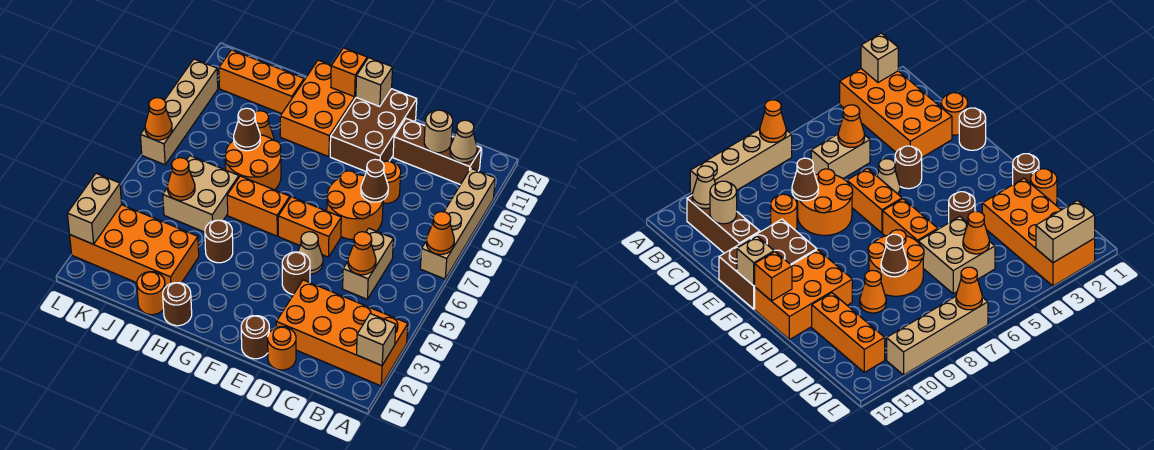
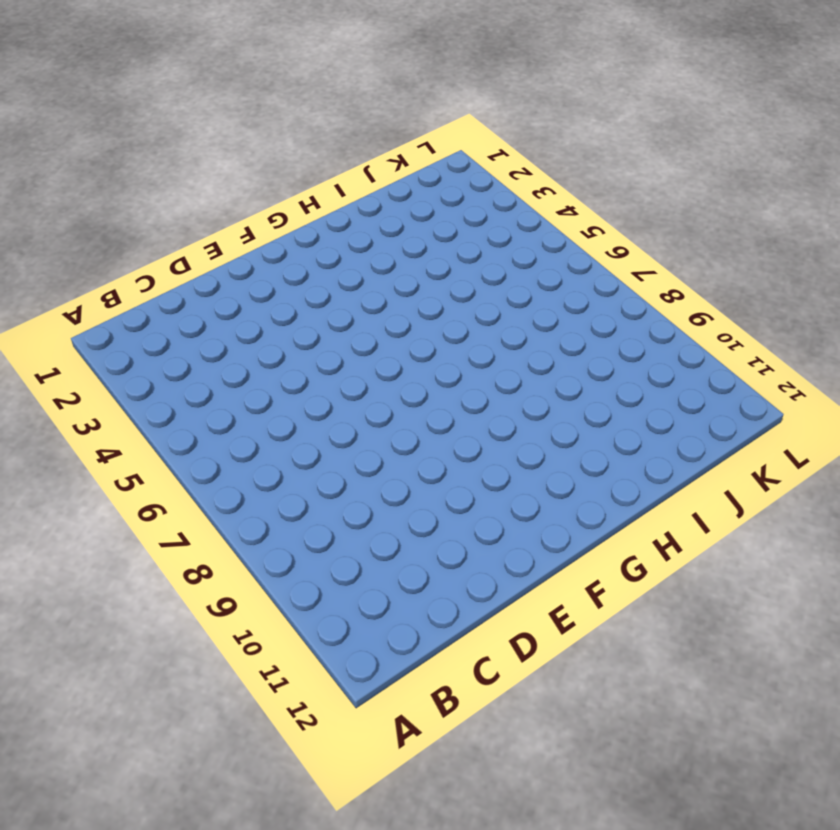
none -> orange brick A2:D3 level 1
none -> tan brick A7:A10 level 1
none -> brown brick B11:D11 level 1
none -> tan brick C5:C6 level 1

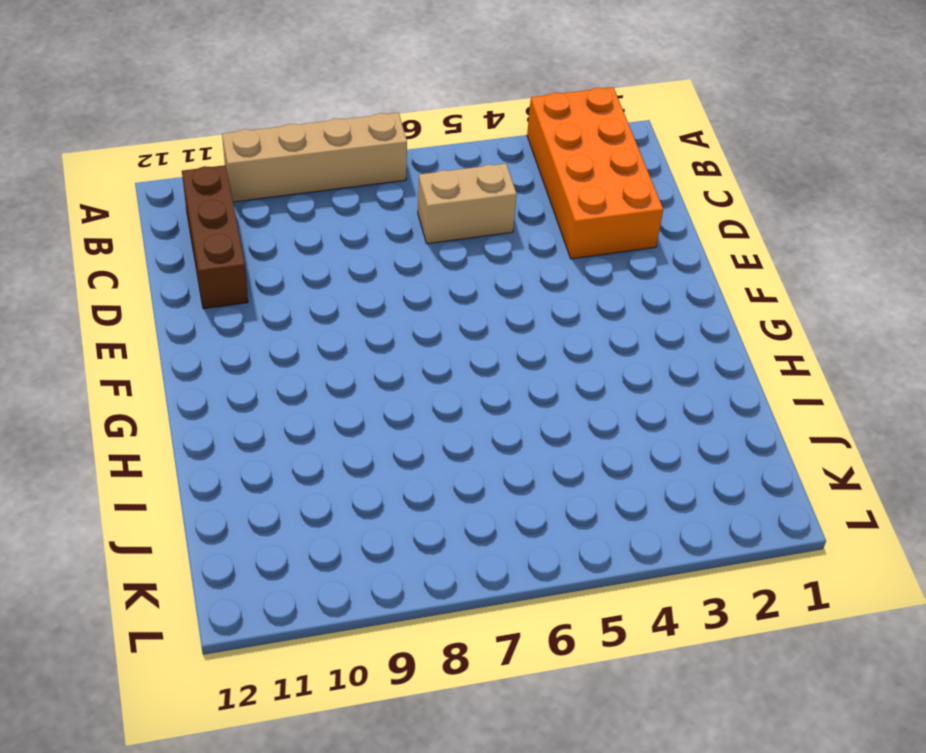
none -> orange round brick D1 level 1
none -> orange round brick D7:E8 level 1
none -> orange round brick D9 level 1
none -> brown round brick E1 level 1

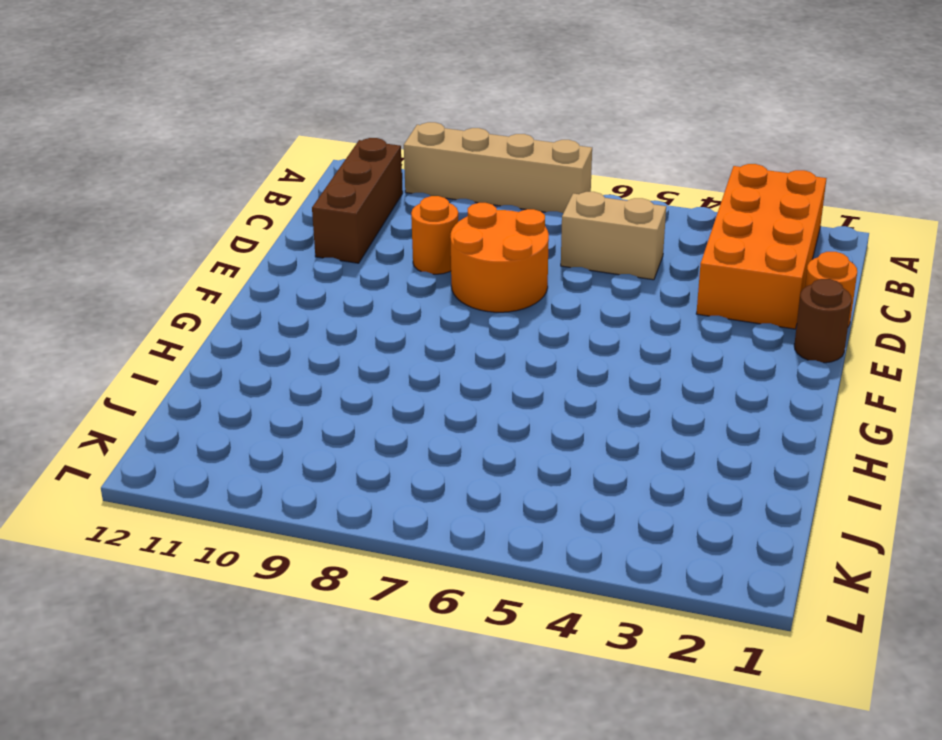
none -> brown round brick E4 level 1
none -> tan cone E5 level 1
none -> orange brick E6:F6 level 1
none -> brown brick E10:F12 level 1

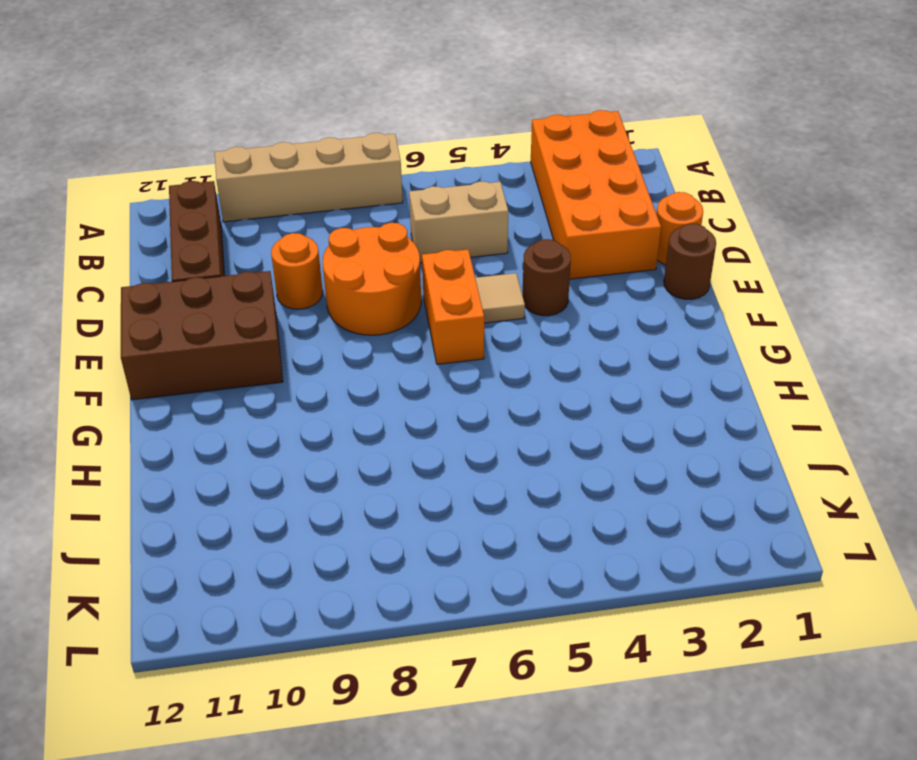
tan tile E5 level 1 -> tan cone E5 level 1
none -> orange brick G6:H6 level 1
none -> orange brick G10:H12 level 1
none -> brown round brick H1 level 1
none -> brown round brick H4 level 1

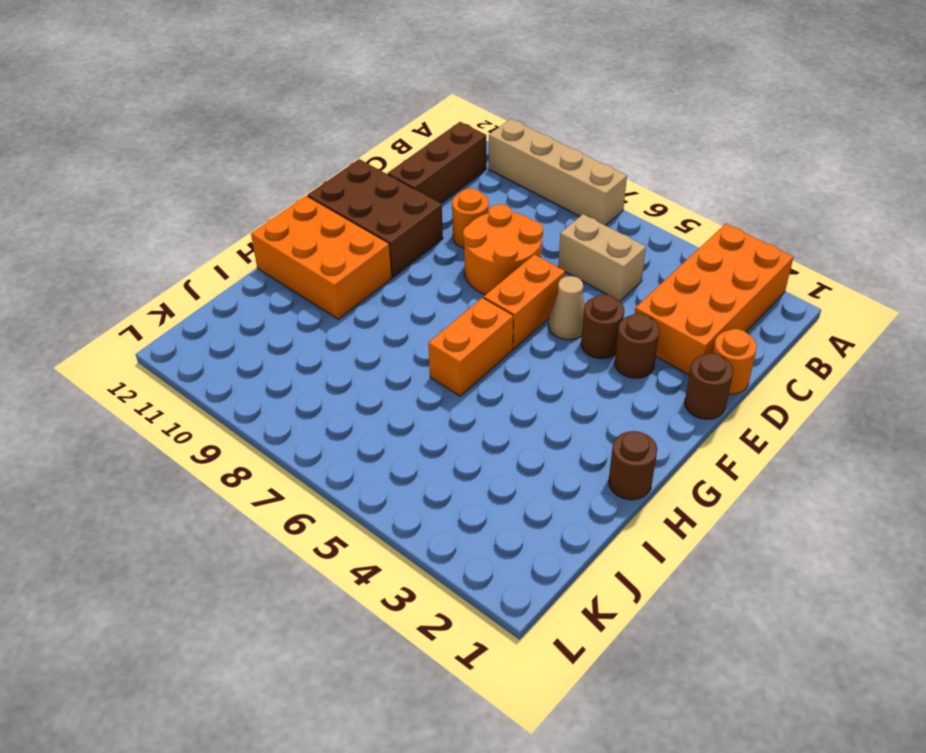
brown round brick E3 level 1 -> brown round brick H4 level 1
none -> orange round brick H7:I8 level 1
none -> orange round brick I1 level 1
none -> orange brick I2:L3 level 1
none -> tan brick I5:J6 level 1

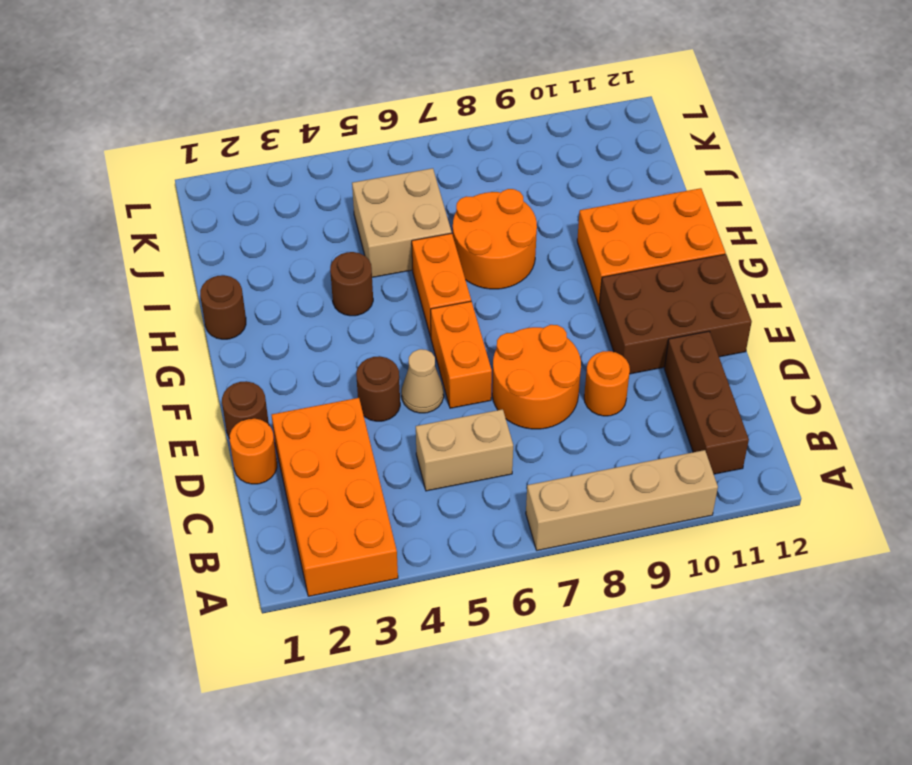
none -> orange round brick I1 level 1
none -> orange brick I2:L3 level 1
none -> orange cone I9 level 1
none -> orange brick I11:K11 level 1

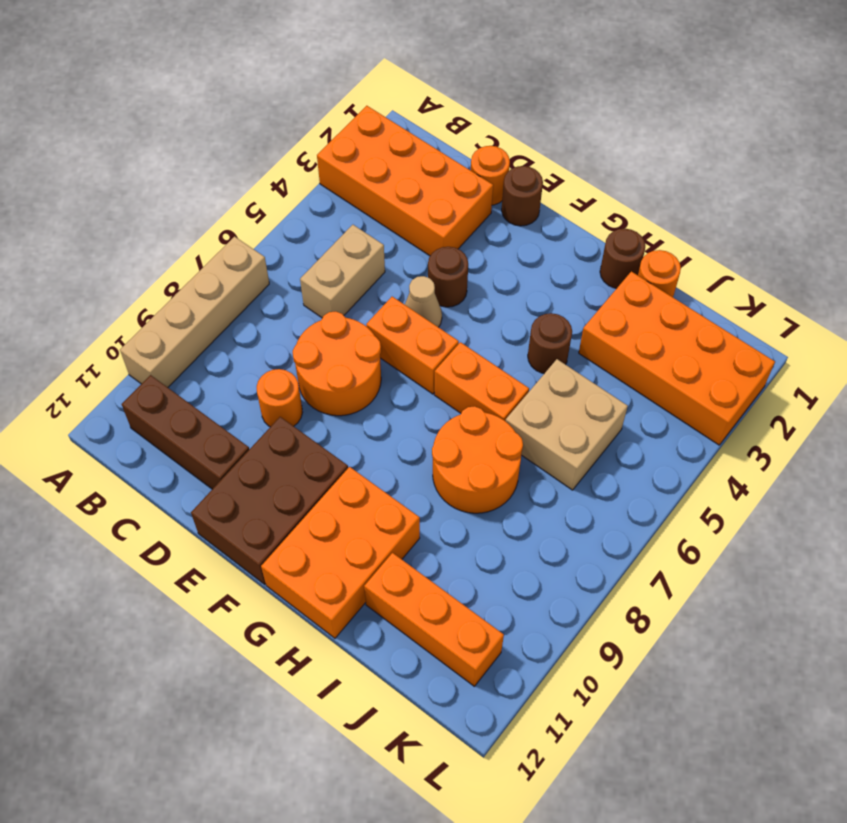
none -> orange cone I9 level 1
none -> tan brick L7:L10 level 1
none -> tan brick A2 level 2
none -> orange cone A7 level 2

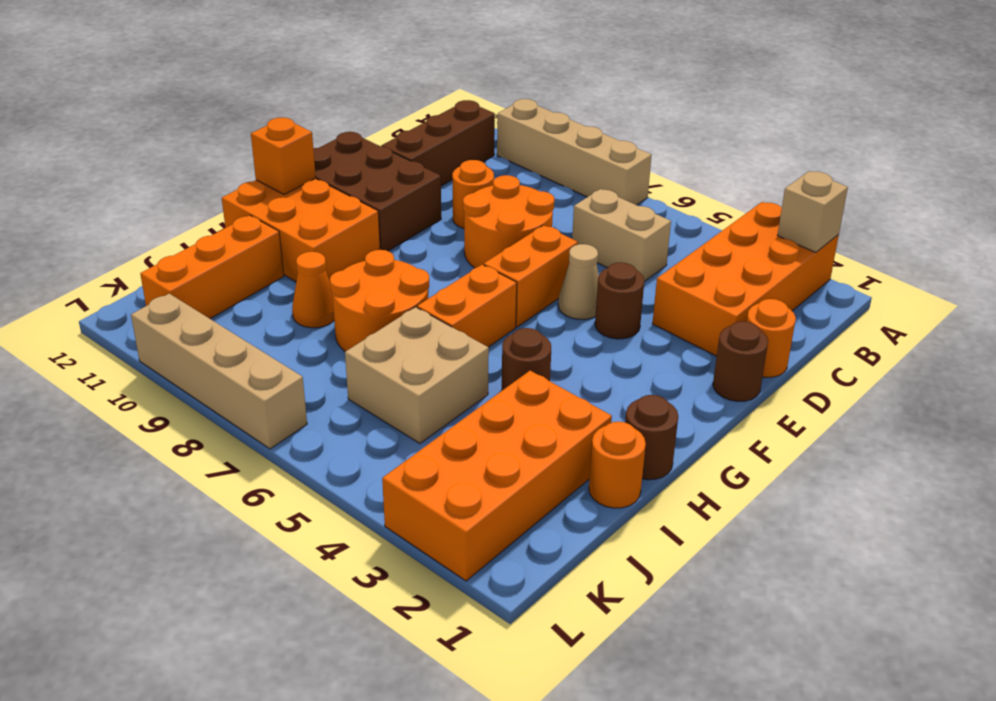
none -> orange cone A7 level 2
none -> tan cone B11 level 2
none -> orange cone C5 level 2
none -> tan round brick C11 level 2

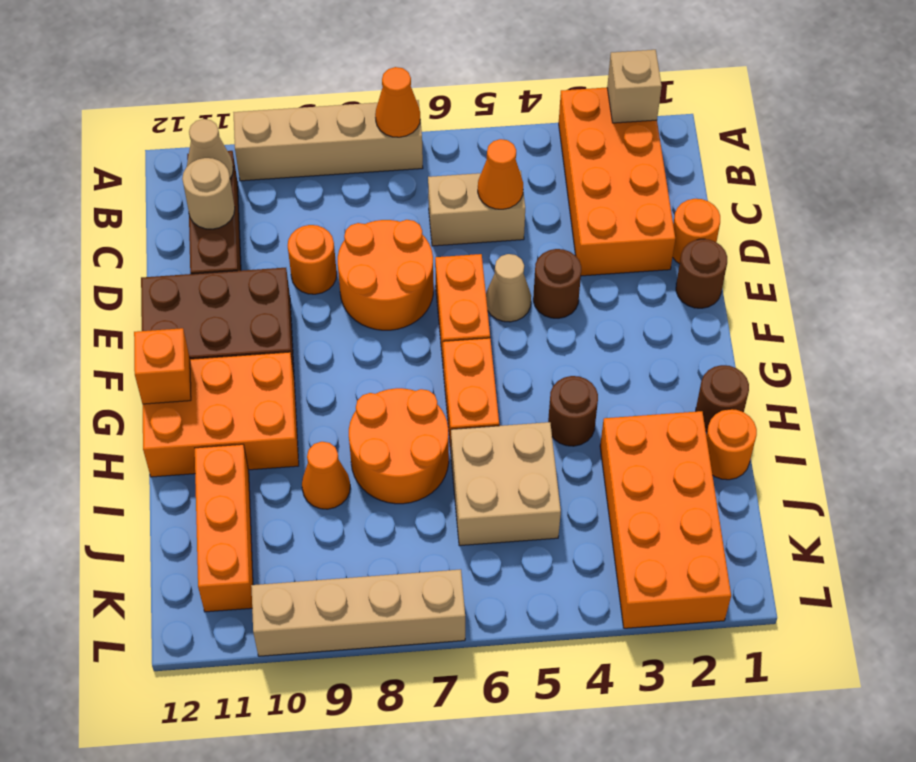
none -> brown cone D8 level 2
none -> tan brick F12 level 2
none -> brown cone I8 level 2
none -> orange cone J5 level 2

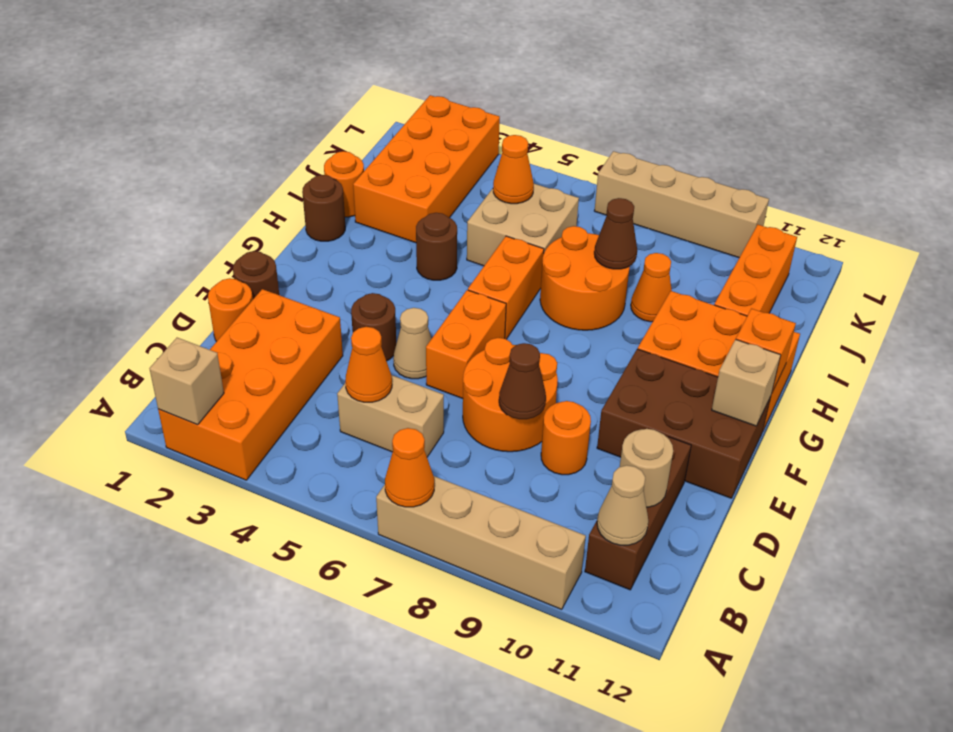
none -> tan brick L2:L3 level 2
none -> orange cone L7 level 2

